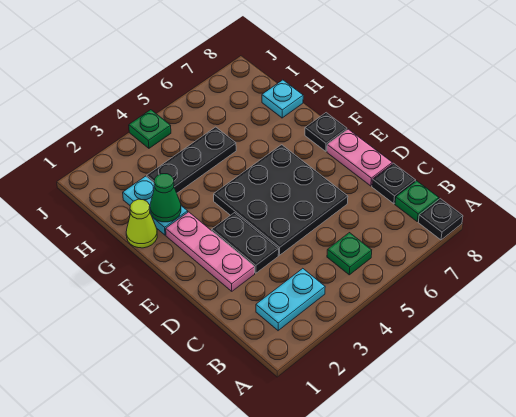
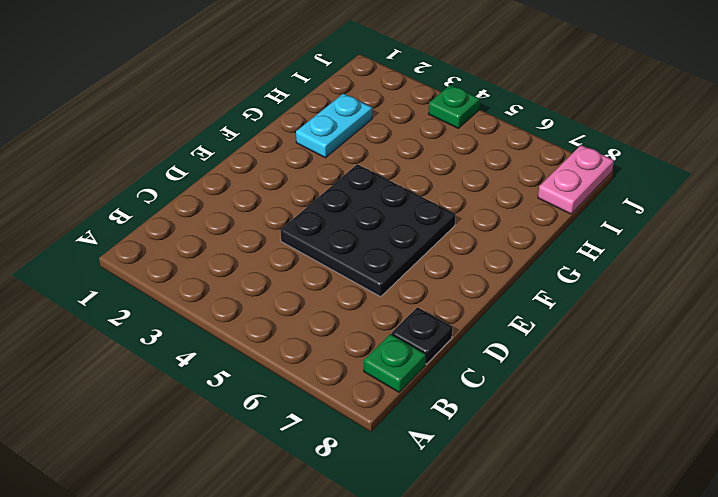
pink plate I8:J8 level 1 -> pink plate D8:E8 level 1
none -> black plate A8 level 1
none -> cyan plate B2:B3 level 1
none -> green plate B5 level 1

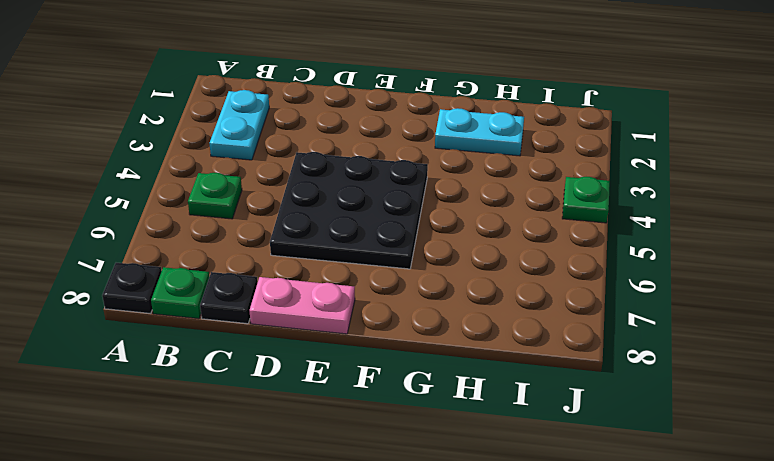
none -> pink plate D2:F2 level 1
none -> black plate D3:E3 level 1
none -> black plate F8 level 1

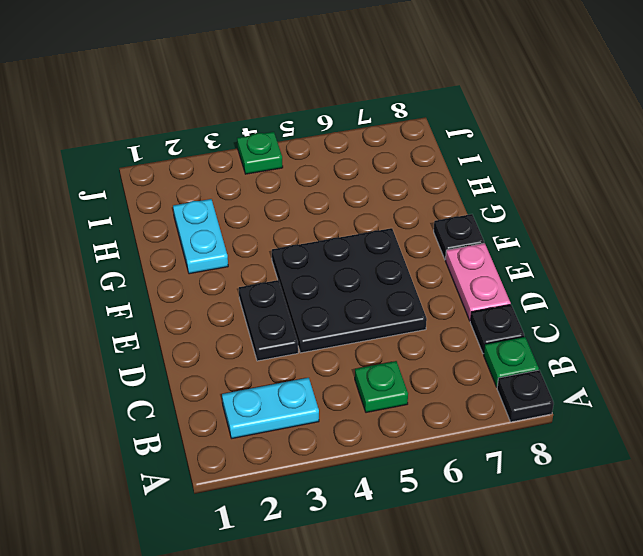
none -> pink plate D2:F2 level 1
none -> lime cone G1 level 1
none -> black plate H3:H5 level 1

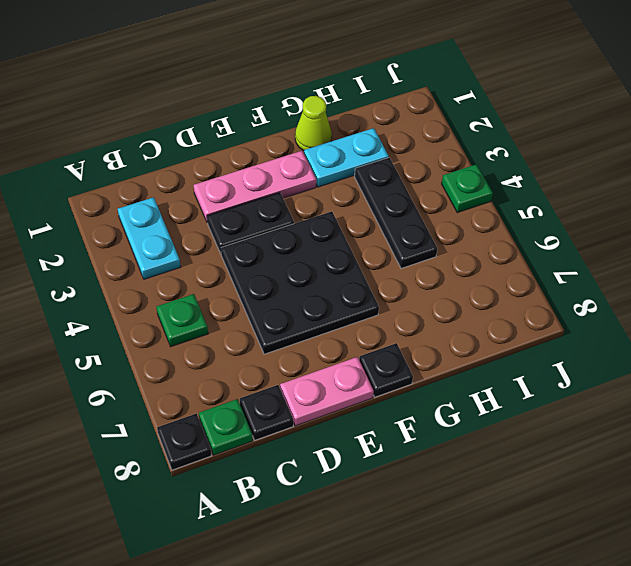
none -> cyan plate H8 level 1
none -> green cone G2 level 2

